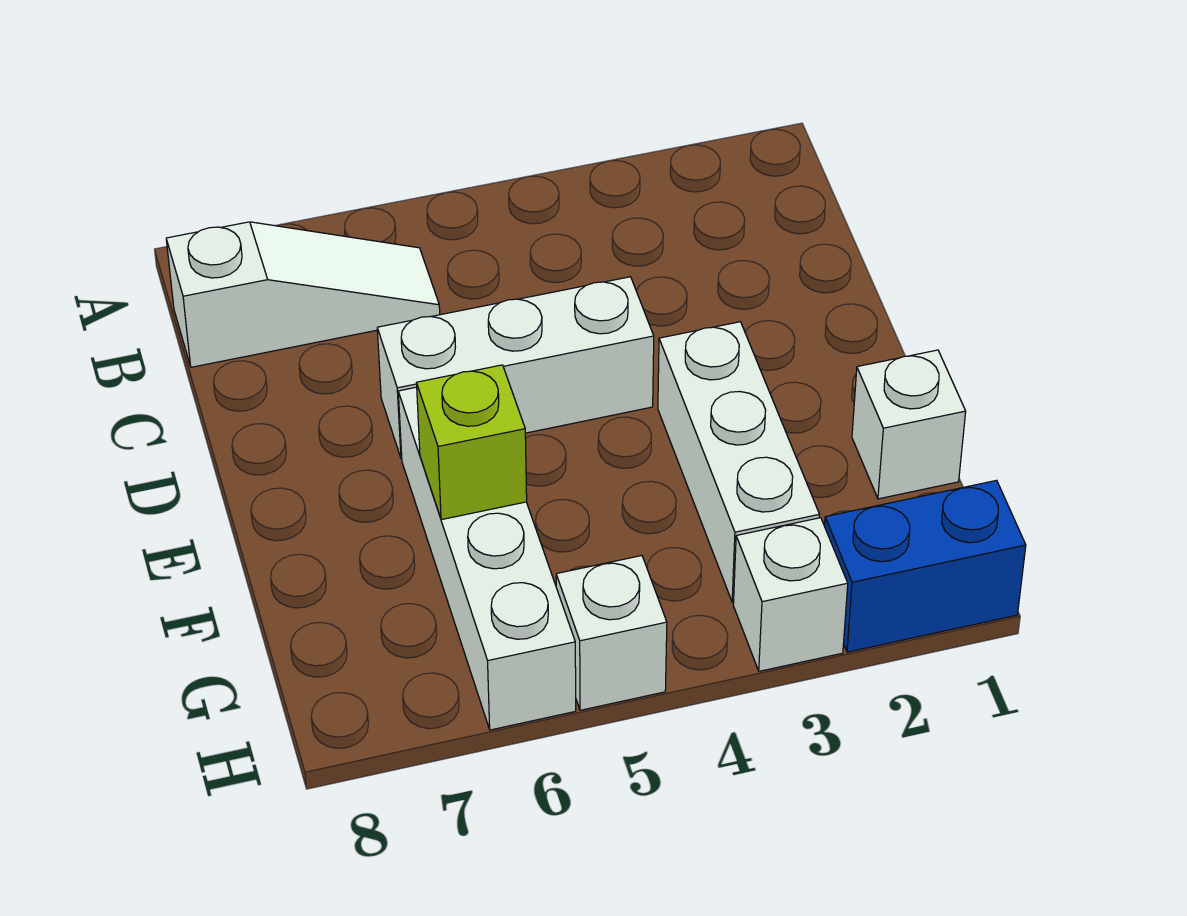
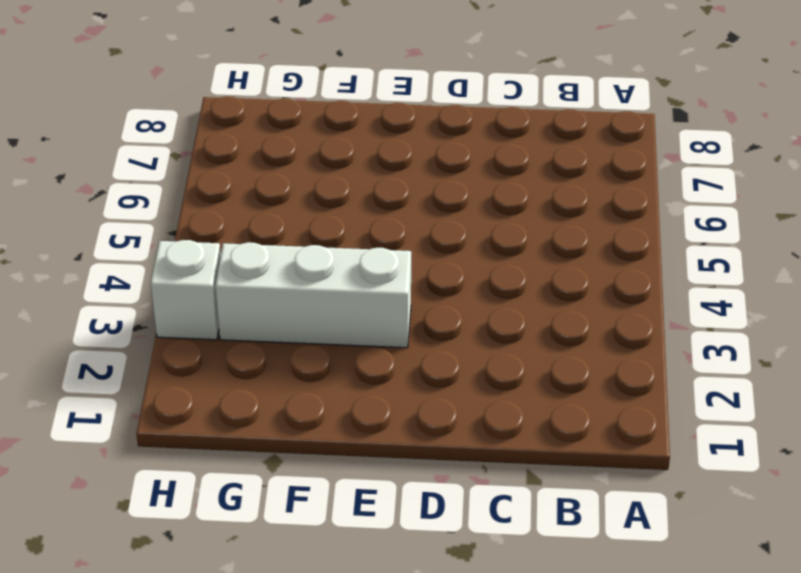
none -> white slope B6:B8 level 1 top 8
none -> white brick D4:D6 level 1

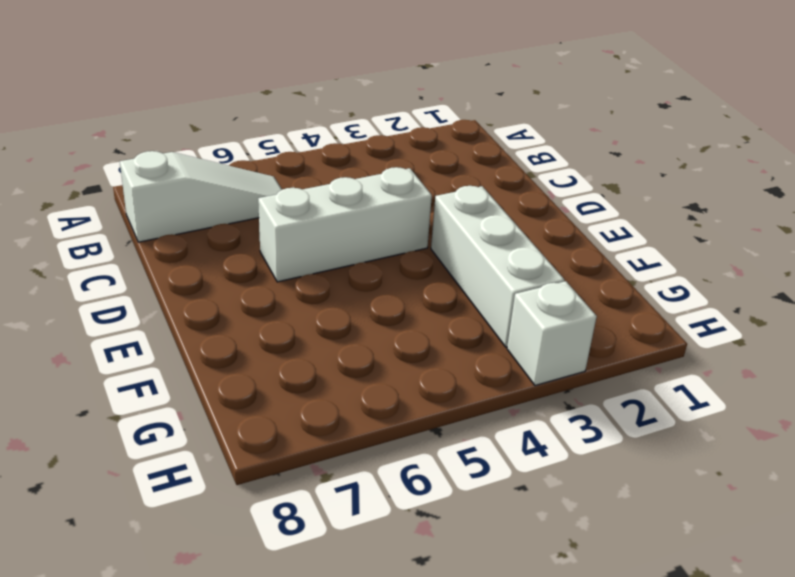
none -> white brick E6:H6 level 1
none -> white brick F1 level 1

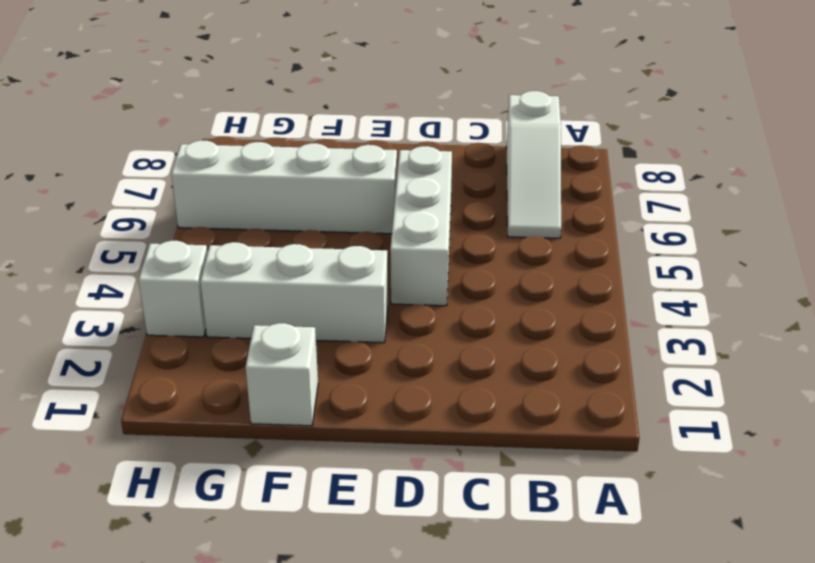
none -> blue brick H1:H2 level 1
none -> white brick H5 level 1

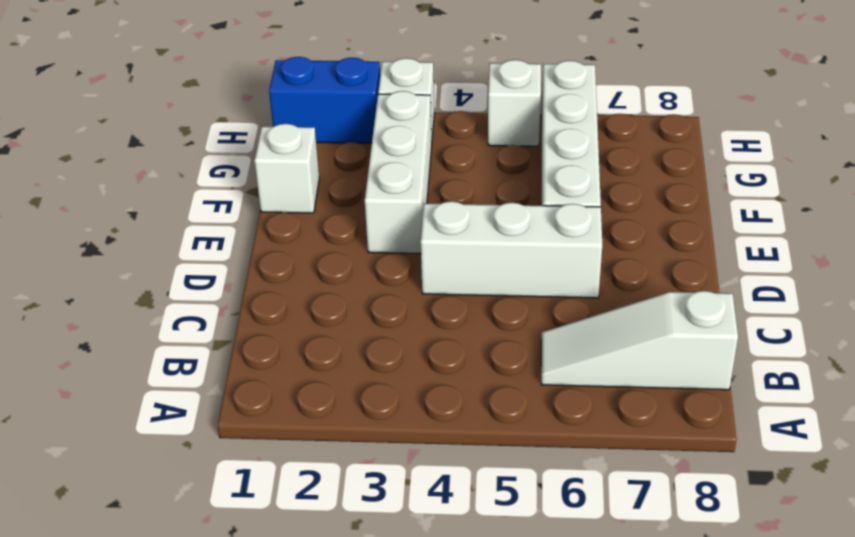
none -> lime brick F6 level 2

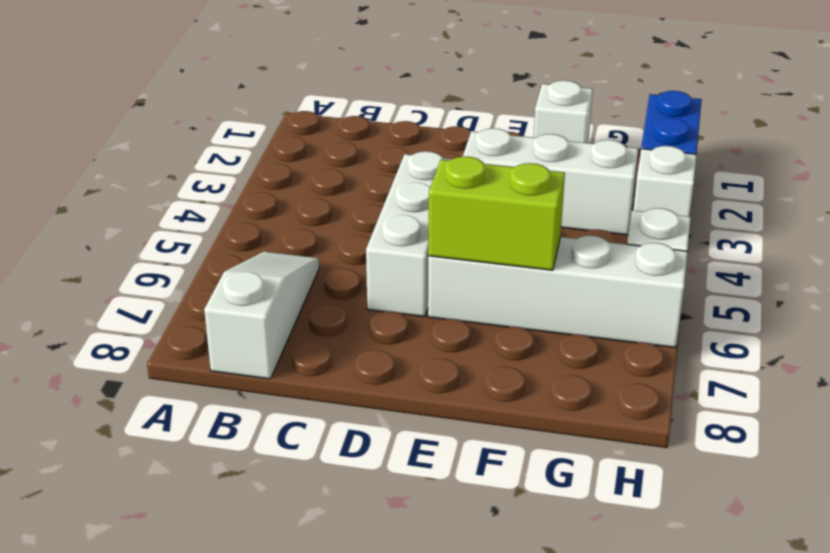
lime brick E6:F6 level 2 -> lime brick F6 level 2

